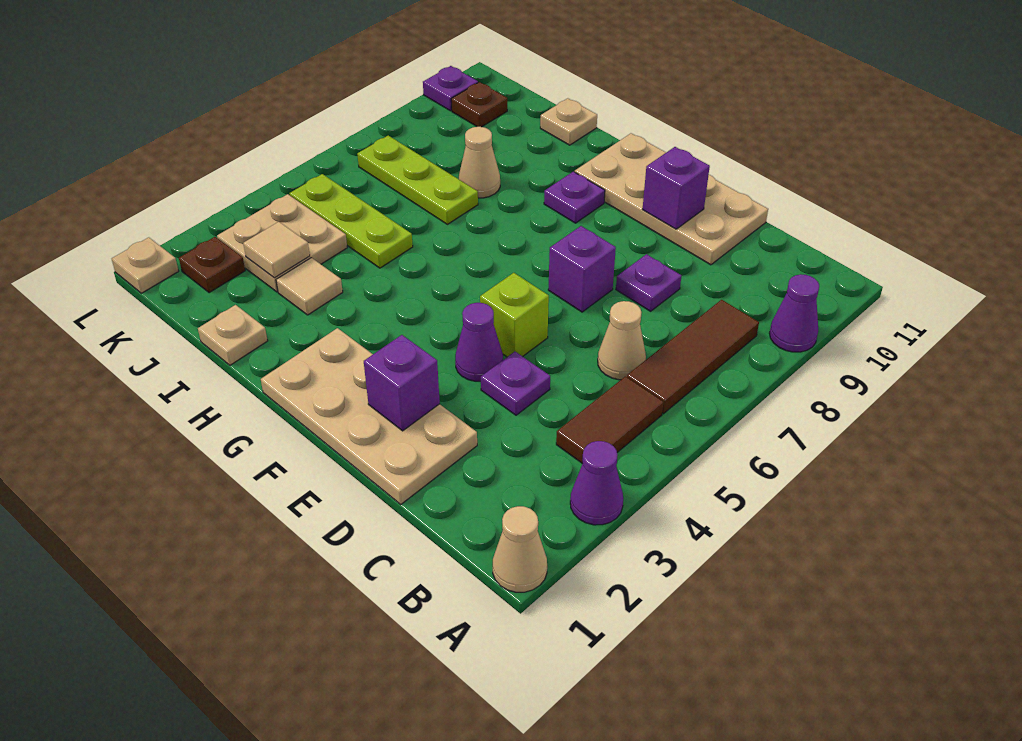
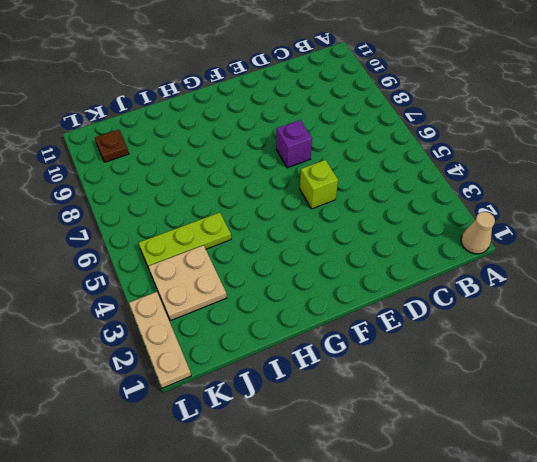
tan plate L1:L3 level 1 -> tan plate L1 level 1
none -> purple cone A3 level 1
none -> purple cone A9 level 1
none -> brown tile B4:B5 level 1

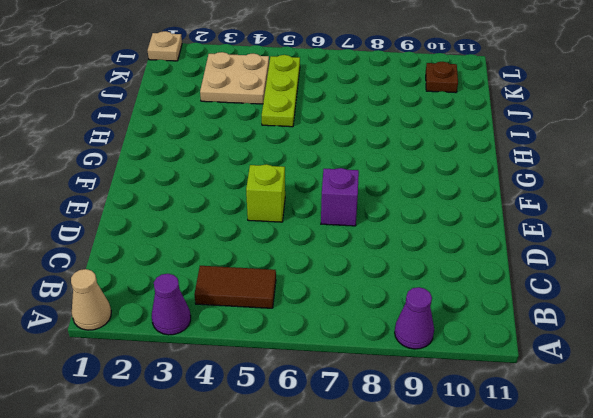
none -> brown tile B6:B8 level 1
none -> tan cone C6 level 1
none -> tan plate D1:G2 level 1

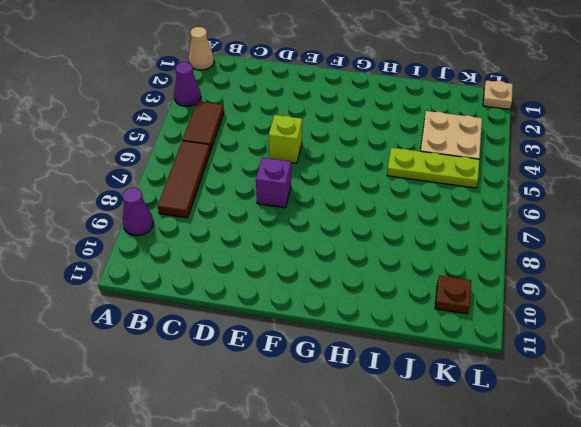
none -> tan cone C6 level 1
none -> tan plate D1:G2 level 1
none -> purple plate D4 level 1

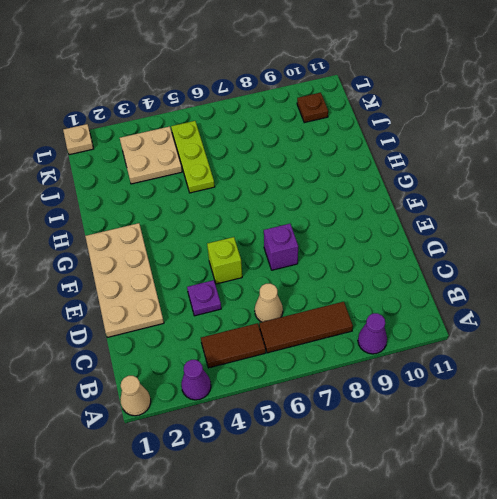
none -> purple plate D8 level 1
none -> tan plate D10:G11 level 1
none -> purple cone E4 level 1

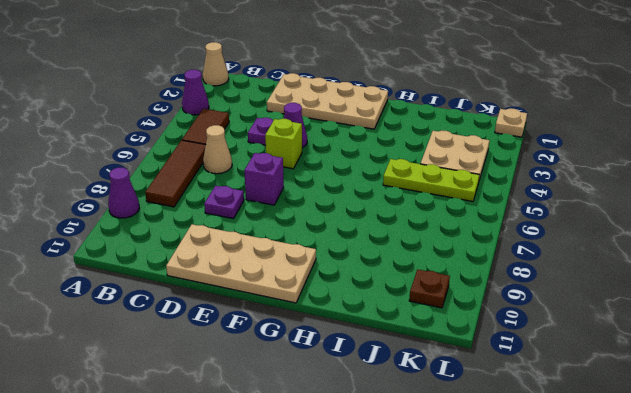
none -> purple plate G9 level 1
none -> tan plate I1 level 1
none -> tan tile I3 level 1

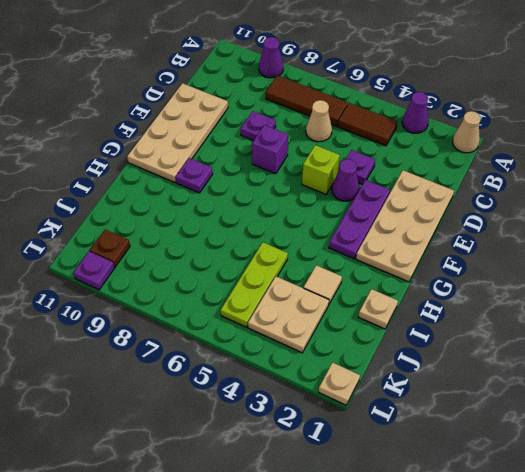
purple plate E3:G3 level 1 -> none
none -> lime plate I7:K7 level 1
none -> tan cone I8 level 1
none -> tan plate I11 level 1

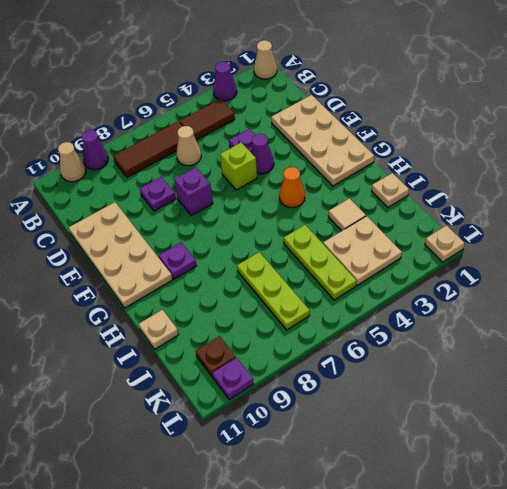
tan cone A10 level 1 -> tan cone I8 level 1
orange cone G4 level 1 -> none
none -> brown plate K2 level 1
none -> purple brick E2 level 2
none -> purple brick E10 level 2

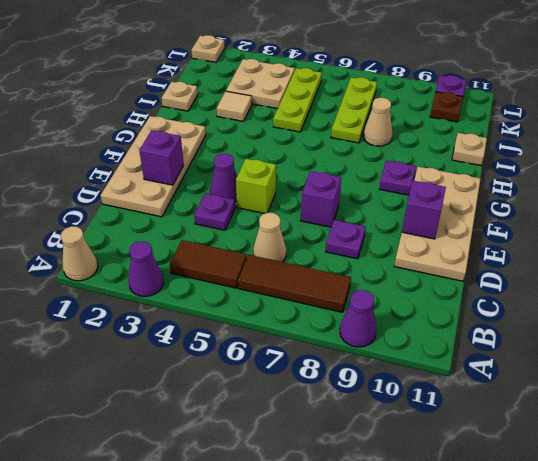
none -> brown plate K2 level 1
none -> tan tile J3 level 2

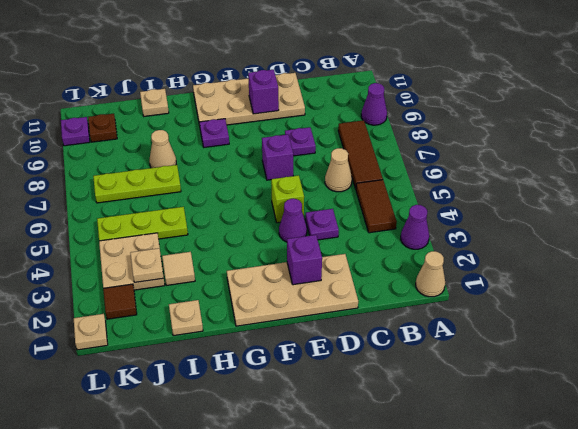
tan plate J3 level 2 -> tan tile J3 level 2
brown tile K2 level 1 -> brown plate K2 level 1

